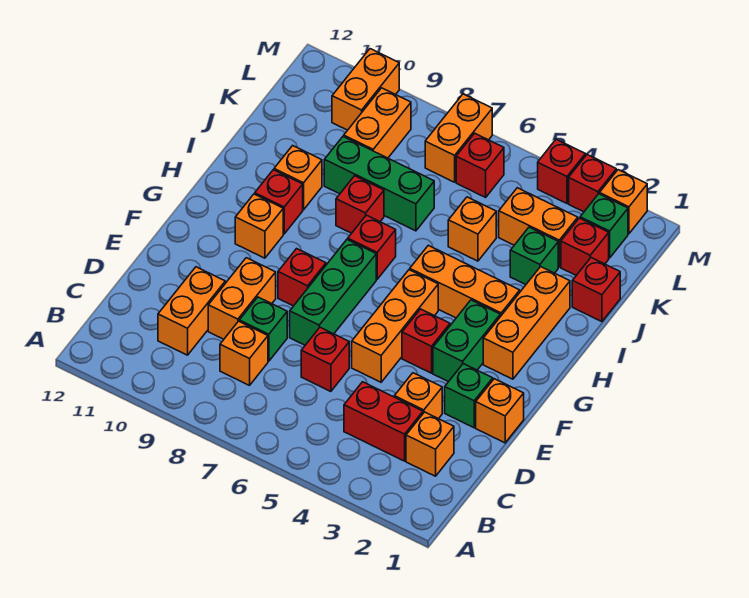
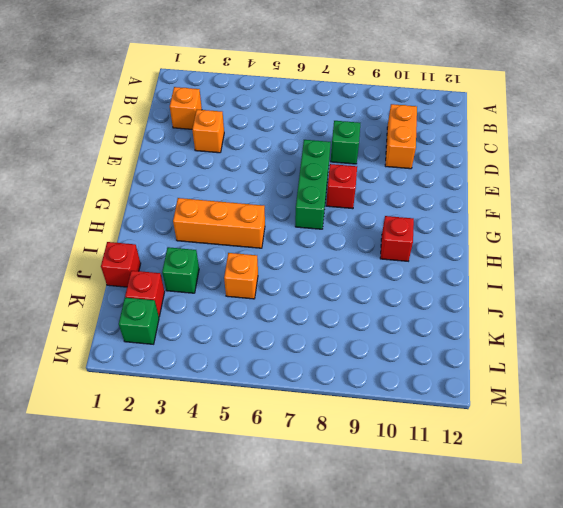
none -> red brick C3:C4 level 1
none -> orange brick C8 level 1
none -> red brick D6 level 1
none -> orange brick D9:E9 level 1

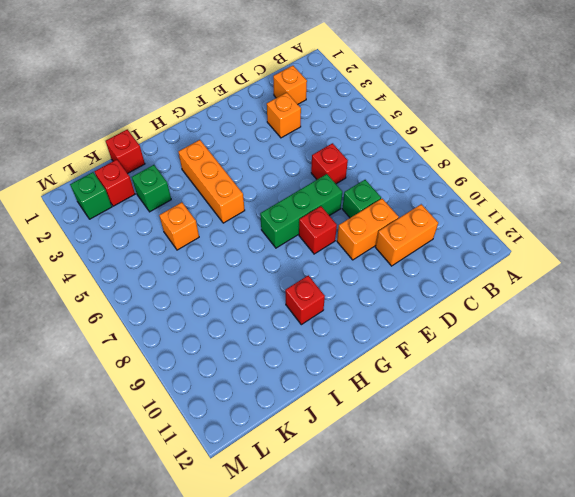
none -> red brick C3:C4 level 1
none -> orange brick C8 level 1
none -> orange brick E1 level 1
none -> green brick E2 level 1

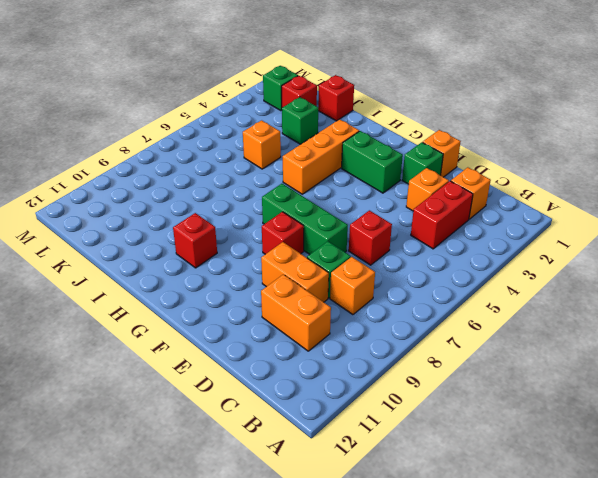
none -> orange brick E5:G5 level 1
none -> red brick F4 level 1
none -> orange brick G2:I2 level 1
none -> orange brick G10 level 1

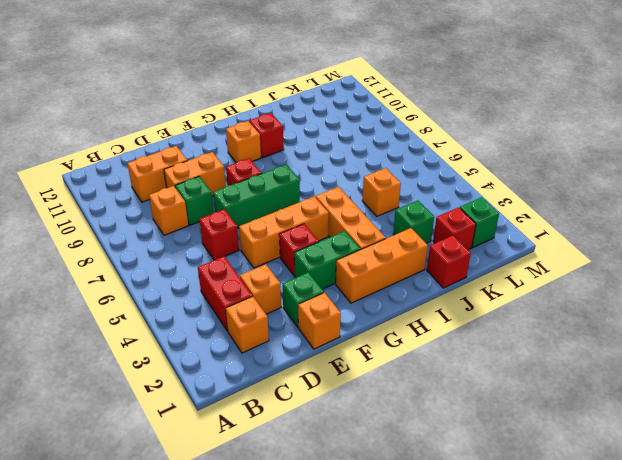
none -> red brick H7 level 1
none -> red brick I8 level 1
none -> orange brick I10 level 1
none -> green brick J7:J9 level 1

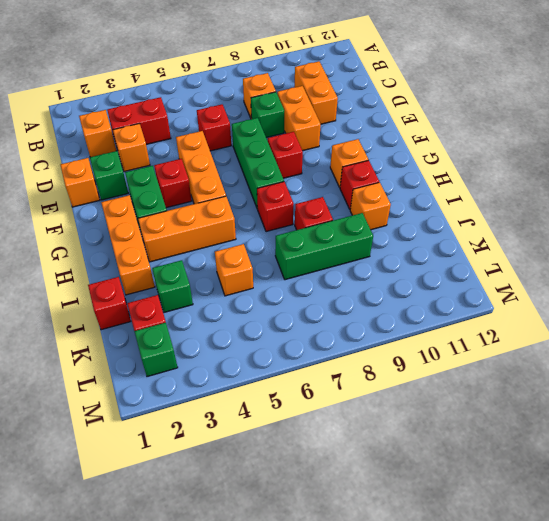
none -> orange brick K3:K4 level 1
none -> orange brick K9:L9 level 1
none -> red brick L6 level 1
none -> orange brick L7:M7 level 1

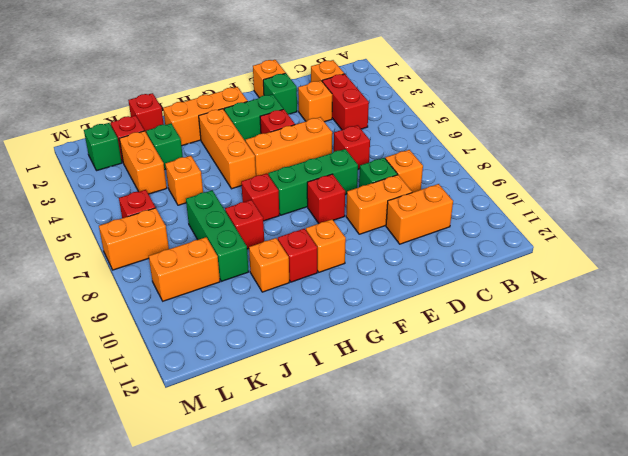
none -> orange brick L10:M10 level 1
none -> orange brick M2 level 1
none -> red brick M3 level 1
none -> red brick M4 level 1

